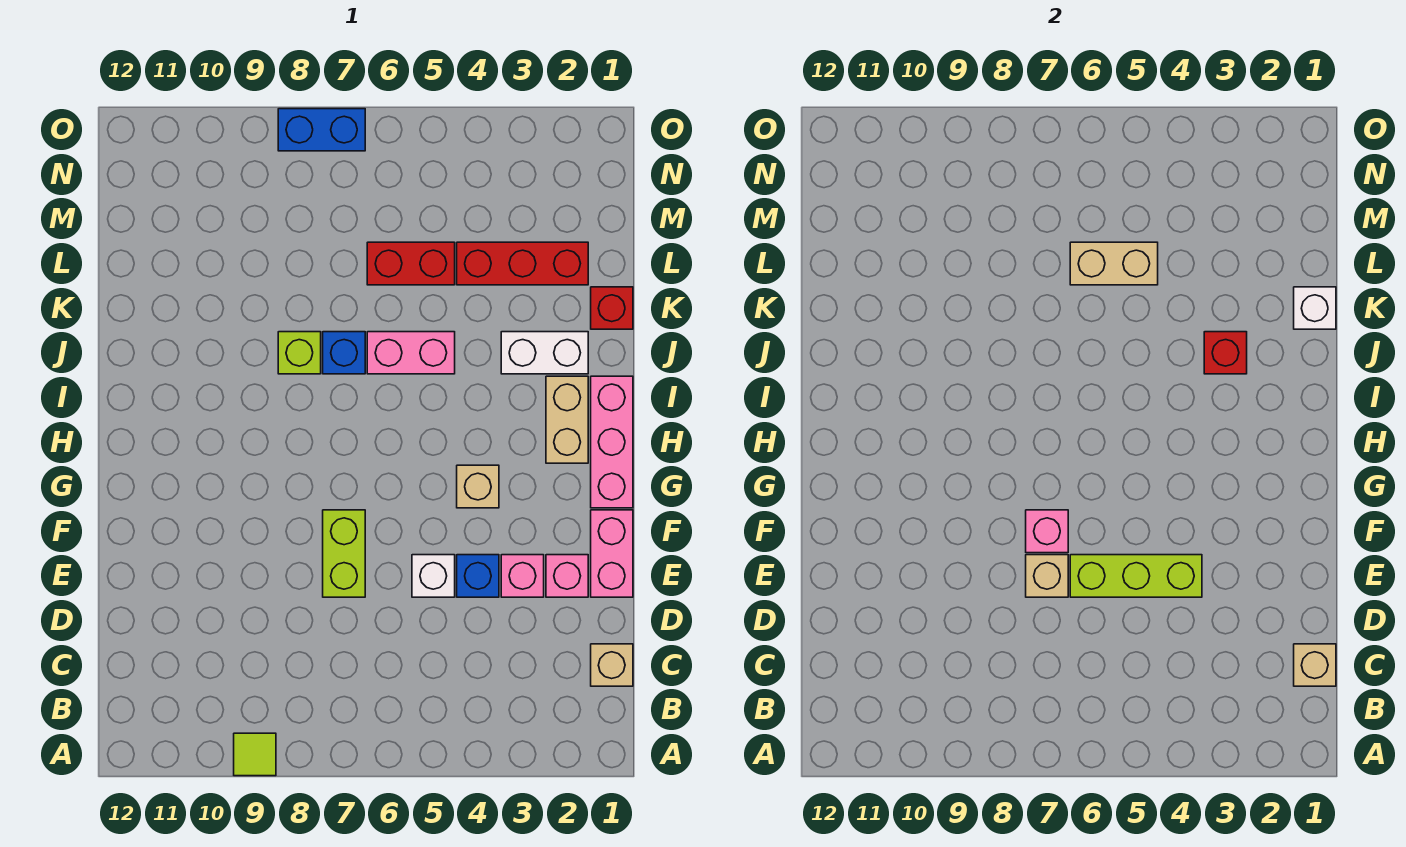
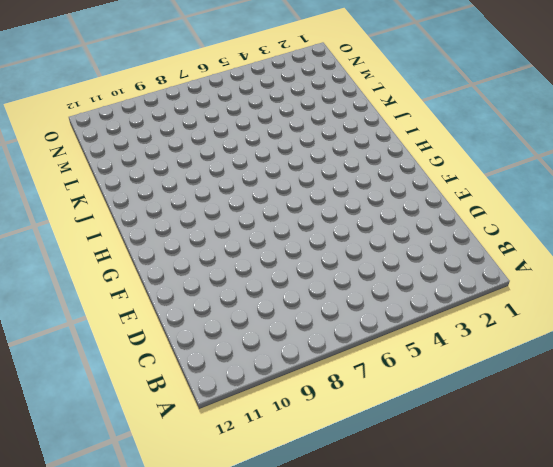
none -> lime tile A9 level 1
none -> tan brick C1 level 1
none -> pink brick E1:F1 level 1

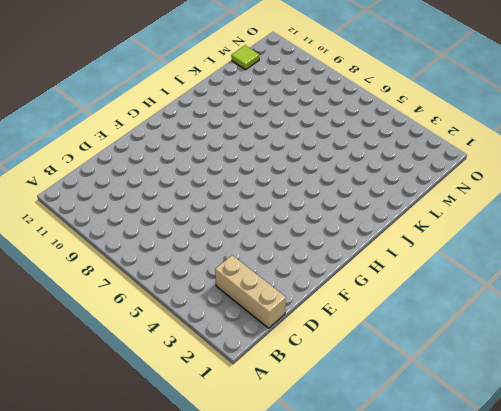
tan brick C1:C3 level 1 -> tan brick C1 level 1
lime tile M12 level 1 -> lime tile A9 level 1
none -> pink brick E1:F1 level 1
none -> pink brick E2 level 1
none -> pink brick E3 level 1

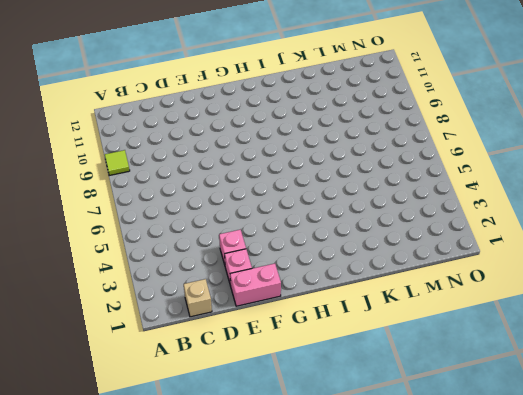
none -> blue brick E4 level 1
none -> white brick E5 level 1
none -> lime brick E7:F7 level 1

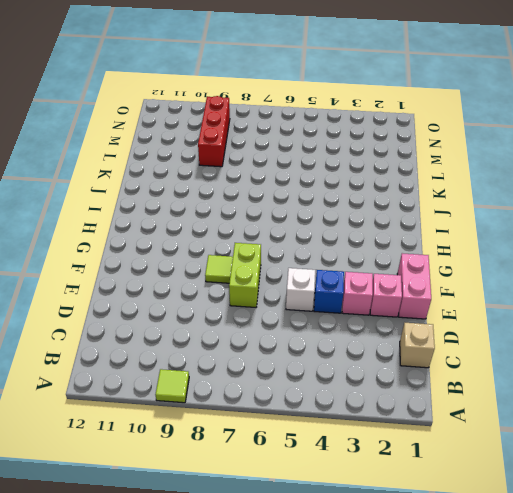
lime tile F8 level 1 -> none
red brick L9:N9 level 1 -> red brick L2:L4 level 1
none -> pink brick G1:I1 level 1
none -> tan brick G4 level 1
none -> tan brick H2:I2 level 1

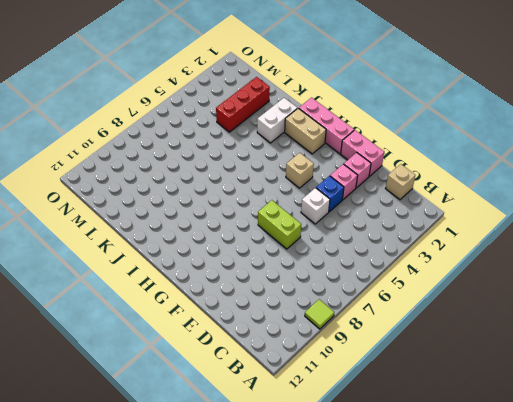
none -> pink brick J5:J6 level 1
none -> blue brick J7 level 1
none -> lime brick J8 level 1

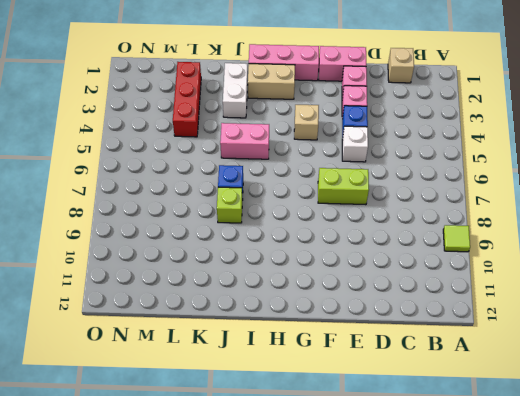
pink brick I5:J5 level 1 -> pink brick J5:J6 level 1
none -> red brick K1 level 1
none -> red brick L5:L6 level 1
none -> blue brick O7:O8 level 1

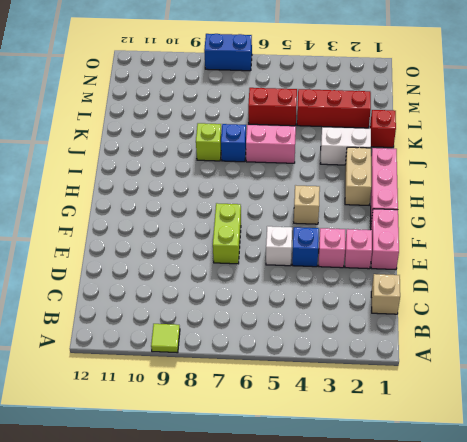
none -> tan brick C1 level 2
none -> lime brick E4:E6 level 2
none -> tan brick E7 level 2

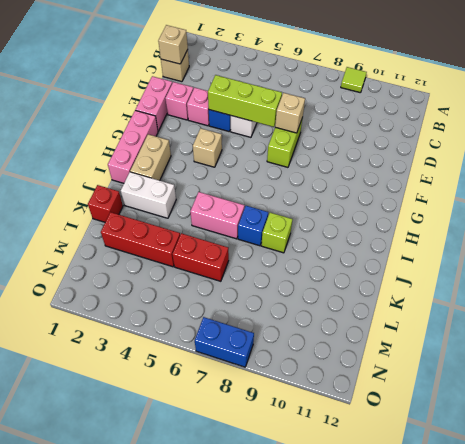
none -> pink brick F7 level 2
none -> red brick J3 level 2
none -> white brick K1 level 2

